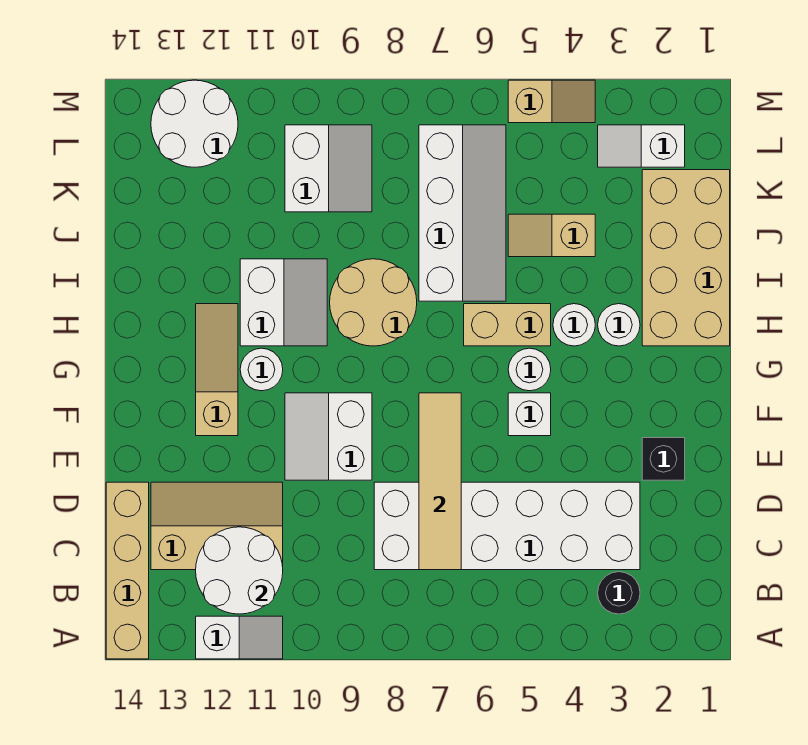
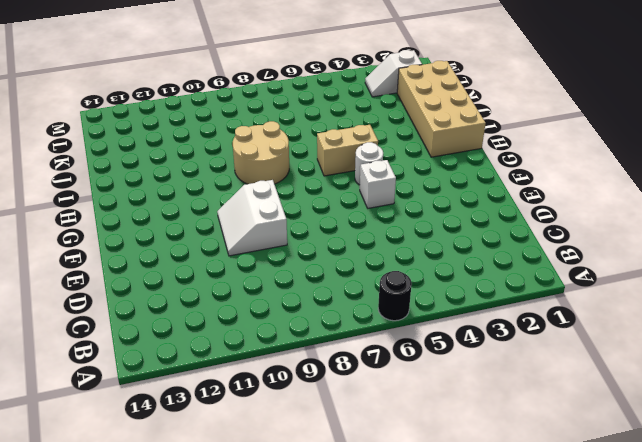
black round brick A6 level 1 -> black round brick B3 level 1
none -> white slope A11:A12 level 1 top 12
none -> tan brick A14:D14 level 1
none -> white brick C3:D8 level 1

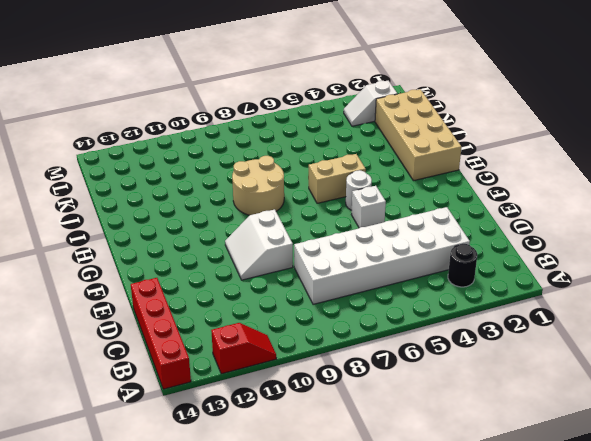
red slope A11:A12 level 1 top 12 -> white slope A11:A12 level 1 top 12
red brick A14:D14 level 1 -> tan brick A14:D14 level 1
none -> tan slope C11:D13 level 1 top C
none -> black brick E2 level 1
none -> tan slope F12:H12 level 1 top F

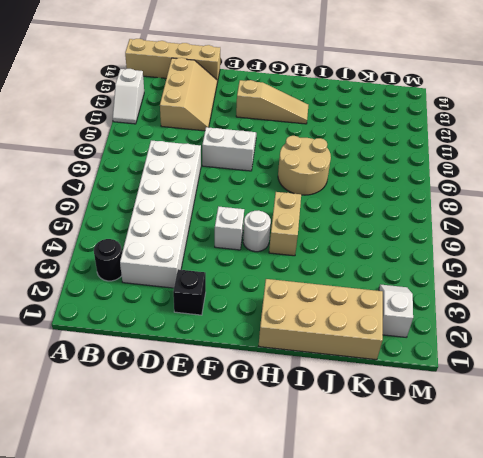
none -> white round brick G11 level 1
none -> white round brick H3 level 1
none -> white round brick H4 level 1

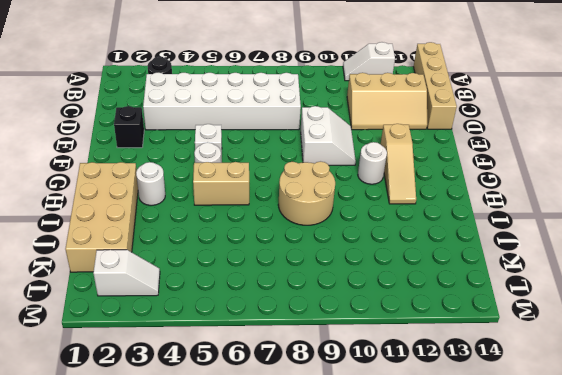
none -> white round brick H4 level 1
none -> white slope H10:I11 level 1 top 11
none -> white slope I6:L7 level 1 top 7

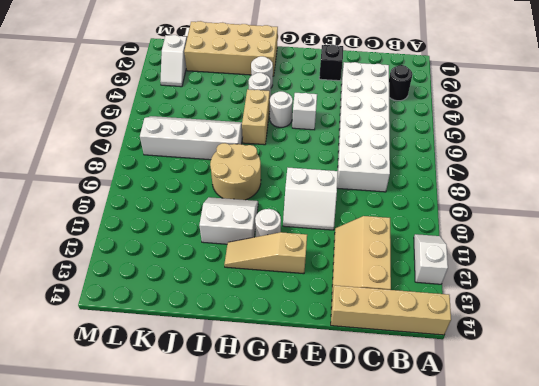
none -> tan slope J4:J5 level 1 top 4
none -> white slope K9:L10 level 1 top 10
none -> white round brick L12:M13 level 1

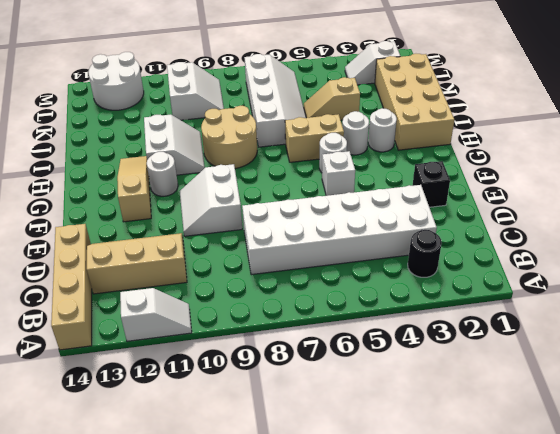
none -> tan slope M4:M5 level 1 top 5
none -> white round brick B11:C12 level 2
none -> tan tile C7:F7 level 2

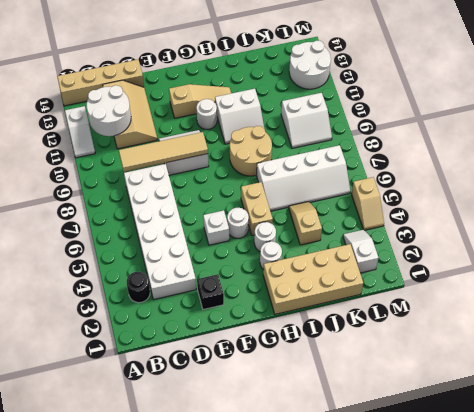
tan tile C9:F9 level 2 -> tan tile C7:F7 level 2

